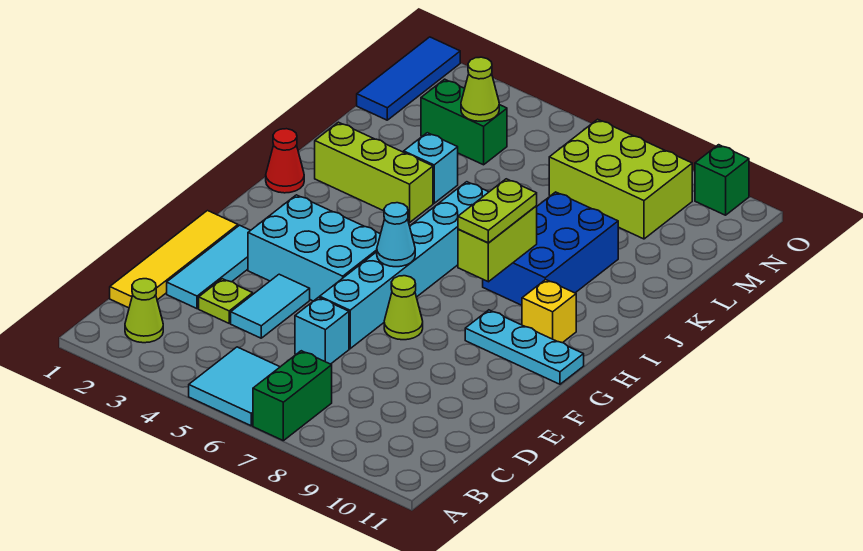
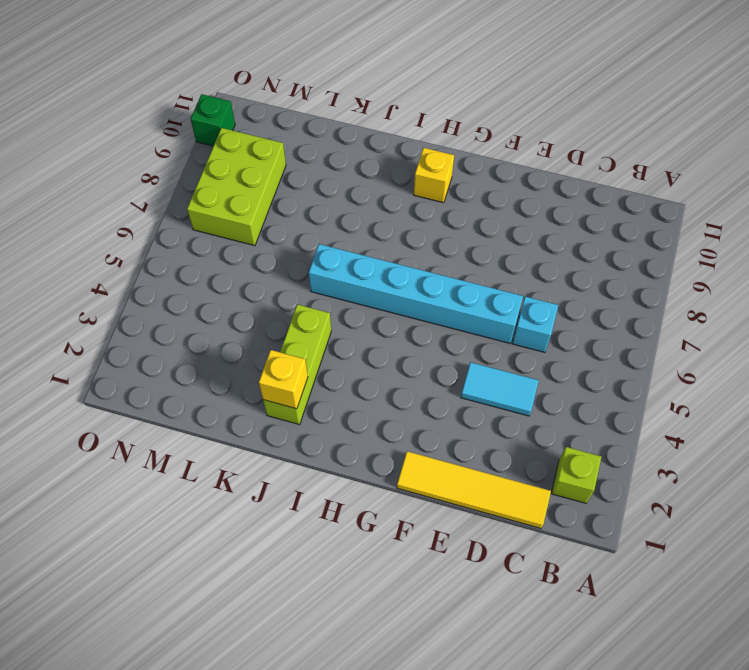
lime brick B2 level 1 -> lime cone B2 level 1
yellow brick J2 level 2 -> none
none -> cyan tile A5:B6 level 1
none -> green brick A7:B7 level 1
none -> cyan tile D2:F2 level 1

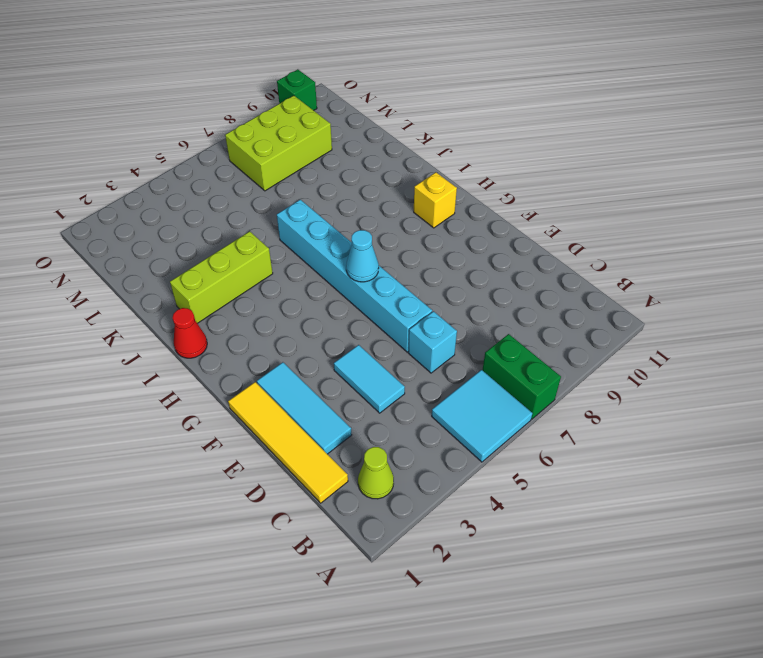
none -> lime plate D3 level 1
none -> cyan brick F3:G5 level 1
none -> lime cone F7 level 1

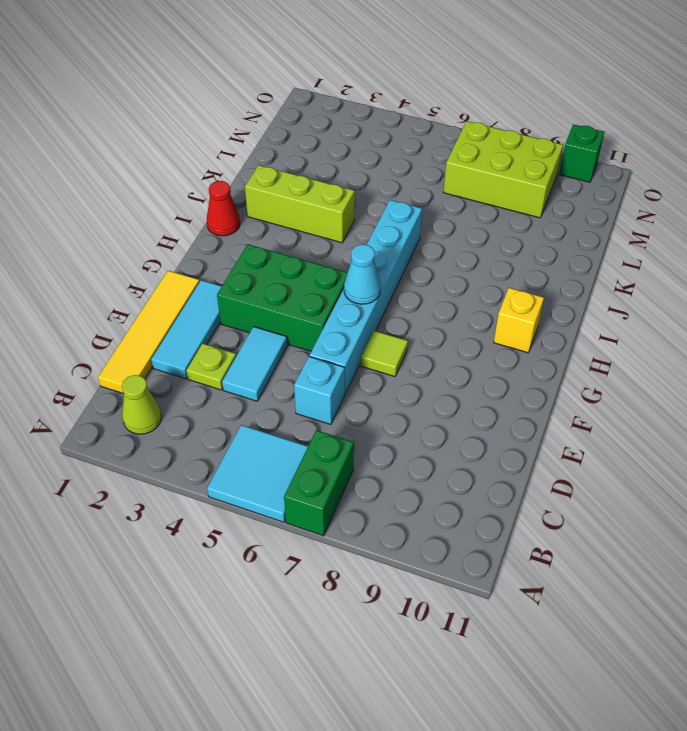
green brick F3:G5 level 1 -> cyan brick F3:G5 level 1
lime tile F7 level 1 -> lime cone F7 level 1
none -> cyan plate G9:G11 level 1
none -> blue brick I8:K9 level 1
none -> cyan brick K4 level 1

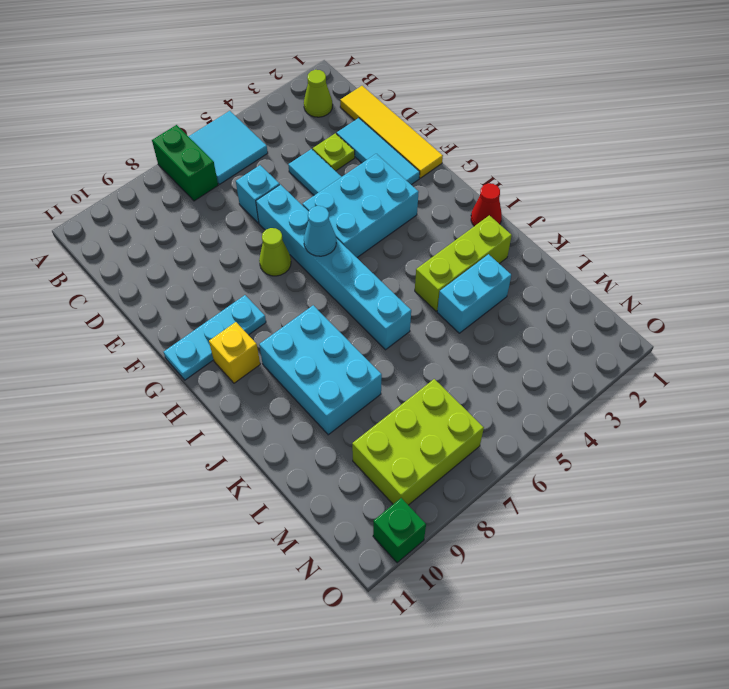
cyan brick I8:K9 level 1 -> blue brick I8:K9 level 1
cyan brick K3:K4 level 1 -> cyan brick K4 level 1
none -> blue tile M1:O1 level 1
none -> green brick M3:M4 level 1
none -> lime brick H8:I8 level 2

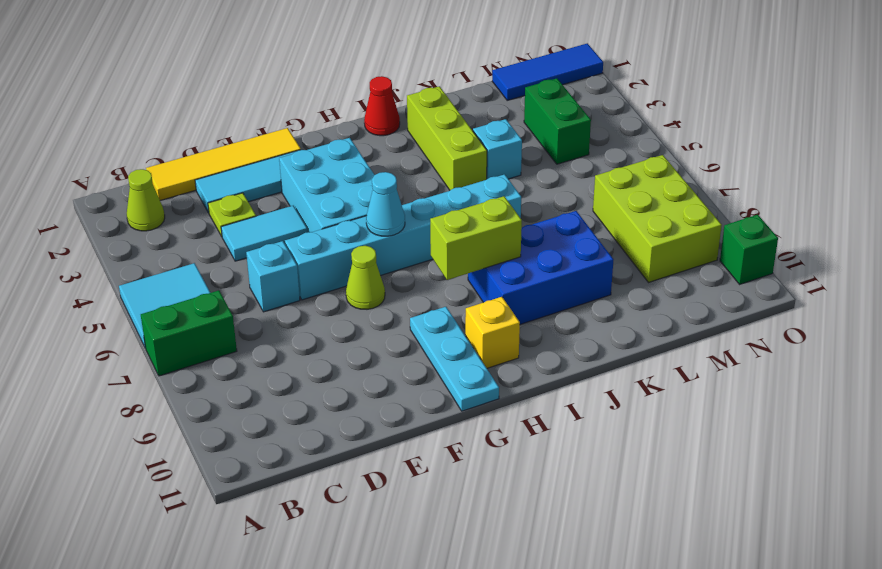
none -> lime cone M4 level 2
none -> lime plate H8:I8 level 3

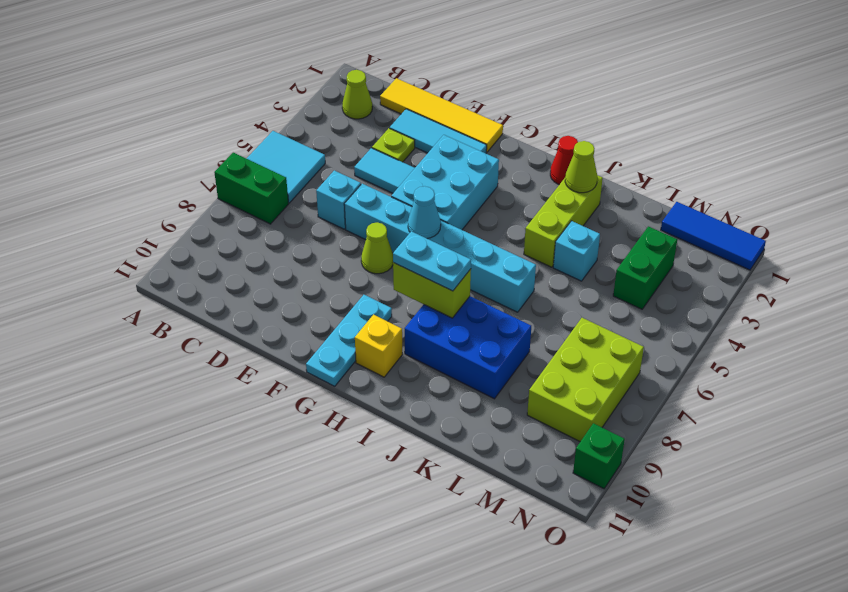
cyan plate H8:I8 level 3 -> lime plate H8:I8 level 3
lime cone J2 level 2 -> lime cone M4 level 2

